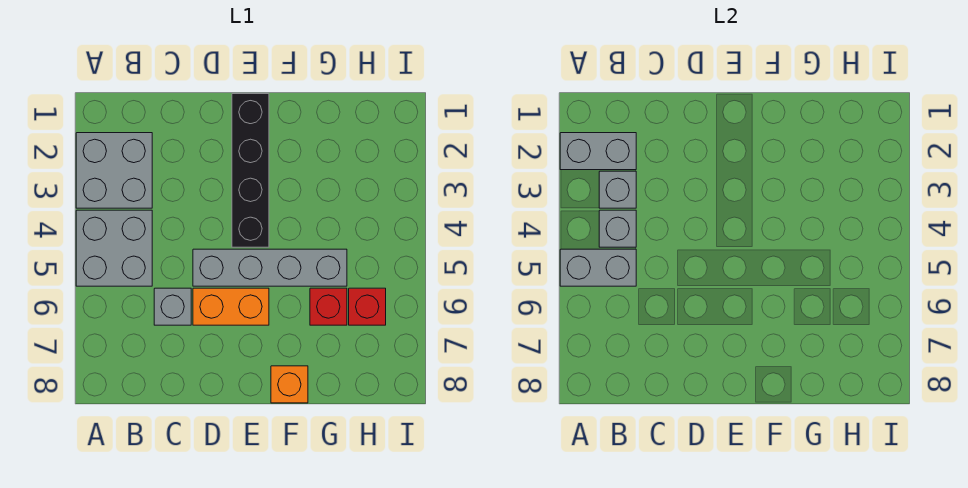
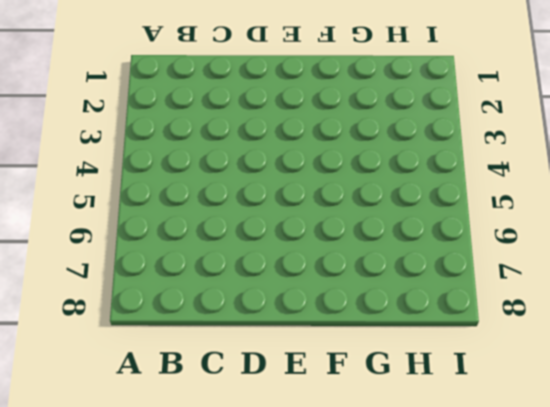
none -> grey brick A2:B3 level 1
none -> grey brick A4:B5 level 1
none -> grey brick C6 level 1

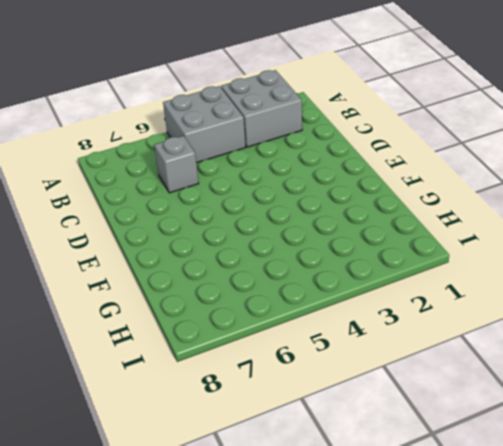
none -> grey brick D5:G5 level 1
none -> orange brick D6:E6 level 1
none -> black brick E1:E4 level 1

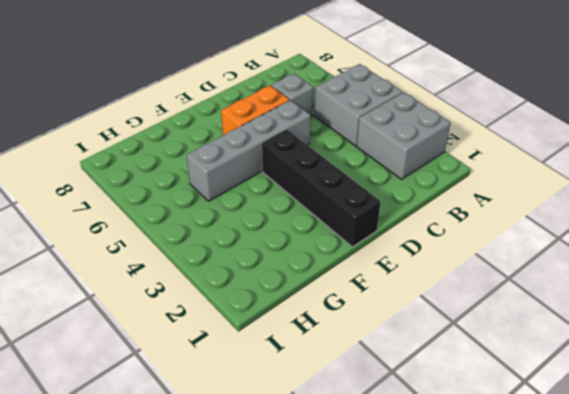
none -> orange brick F8 level 1
none -> red brick G6 level 1
none -> red brick H6 level 1

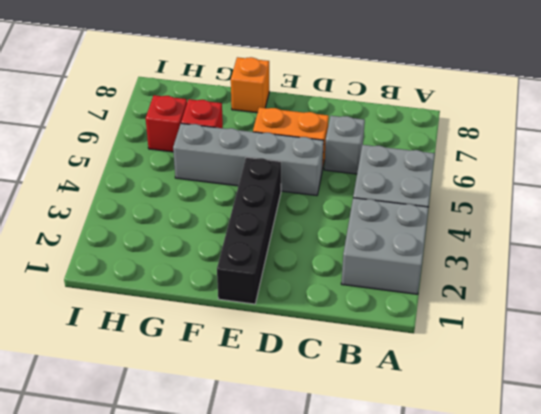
none -> grey brick A2:B2 level 2
none -> grey brick A5:B5 level 2
none -> grey brick B3 level 2

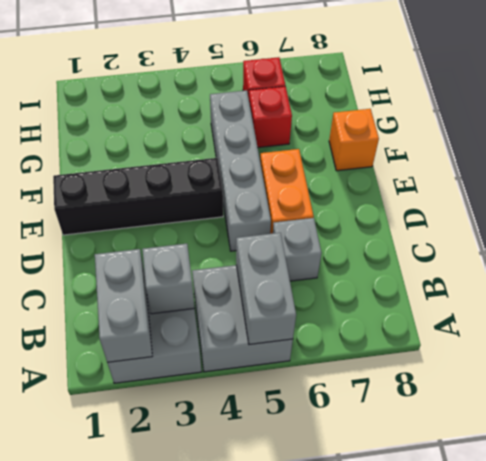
none -> grey brick B4 level 2

